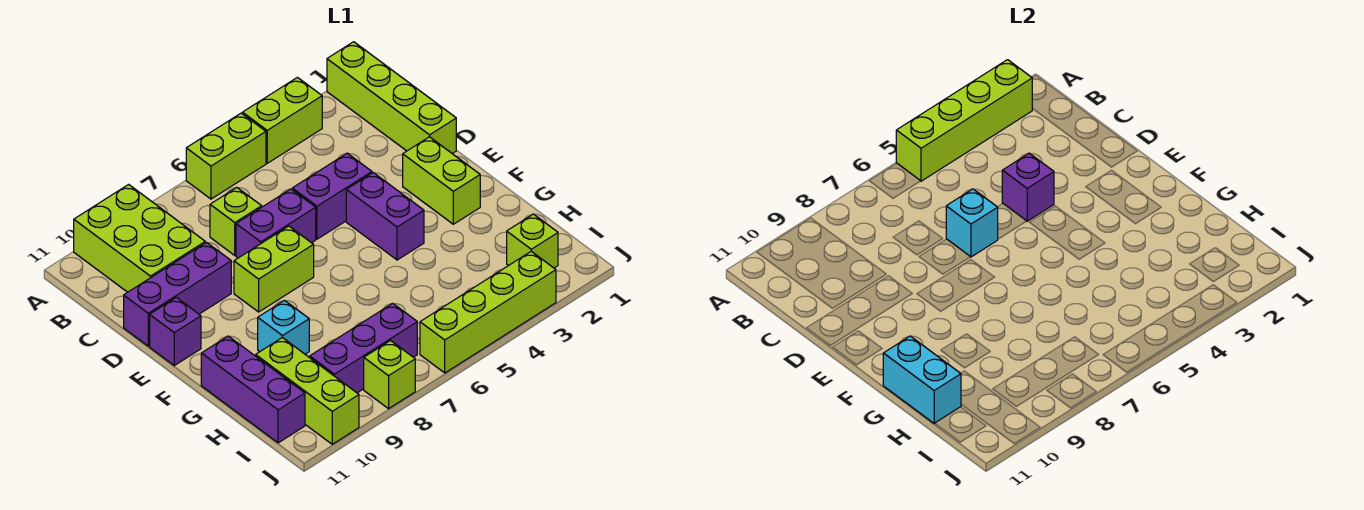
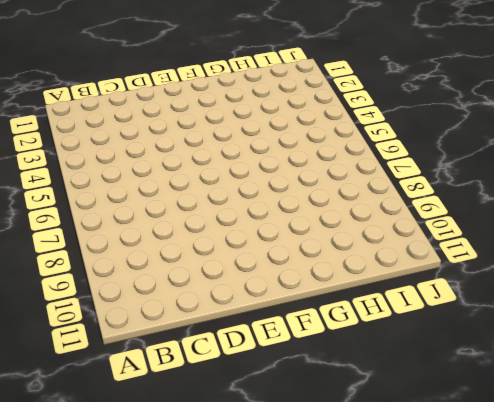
none -> lime brick A1:D1 level 1
none -> lime brick A3:A4 level 1
none -> lime brick A5:A6 level 1

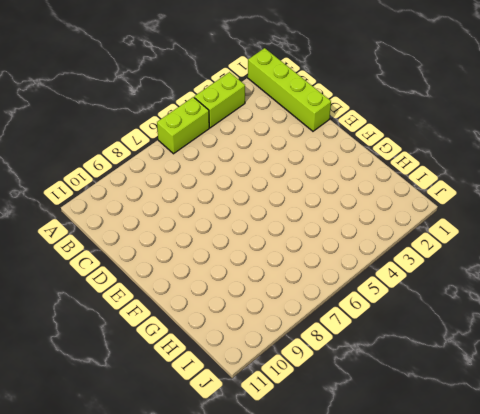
none -> lime brick A9:C10 level 1
none -> lime brick C7 level 1
none -> purple brick D4:D5 level 1

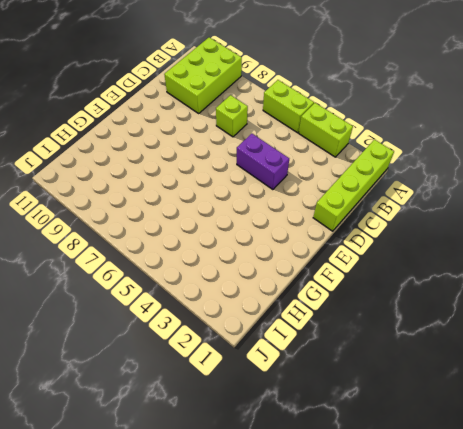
none -> purple brick D6:D7 level 1
none -> purple brick D9:D11 level 1
none -> lime brick E2:F2 level 1

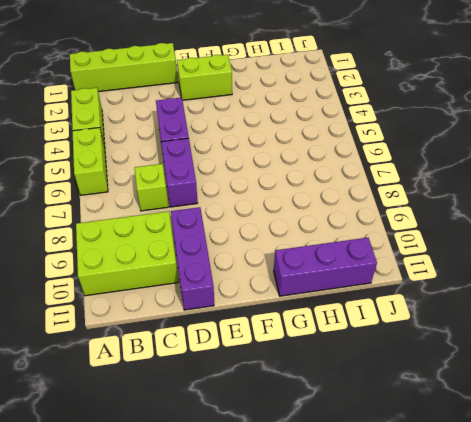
none -> purple brick E4:F4 level 1
none -> lime brick E7:E8 level 1
none -> purple brick E11 level 1

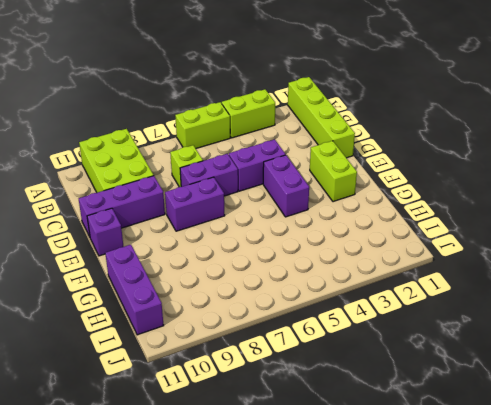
purple brick E7:E8 level 1 -> lime brick E7:E8 level 1
none -> cyan brick G9 level 1
none -> lime brick H10:J10 level 1
none -> lime brick I2 level 1

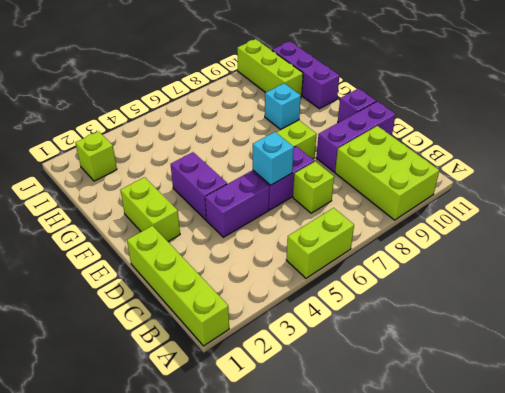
none -> lime brick A3:A4 level 1
none -> purple brick I7:I9 level 1
none -> lime brick J3:J6 level 1

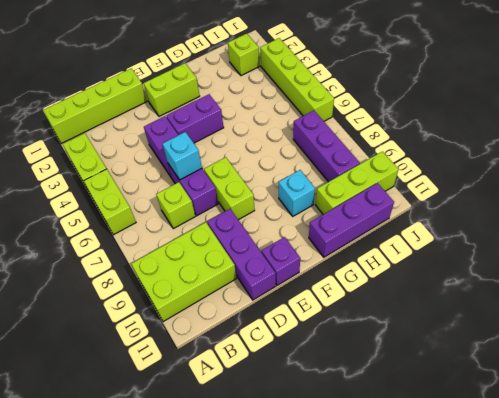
none -> lime brick J8 level 1
none -> lime brick A2:A5 level 2
none -> purple brick D4 level 2

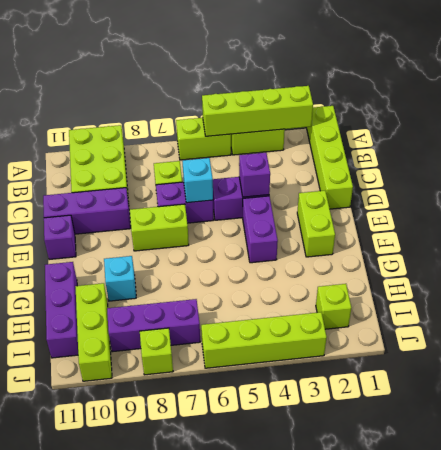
none -> cyan brick G11:H11 level 2

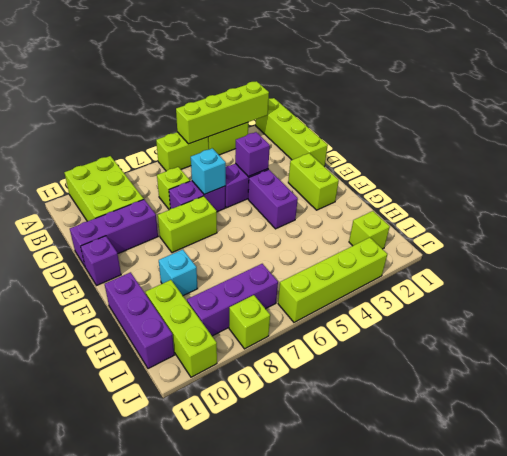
none -> cyan brick G11:H11 level 2

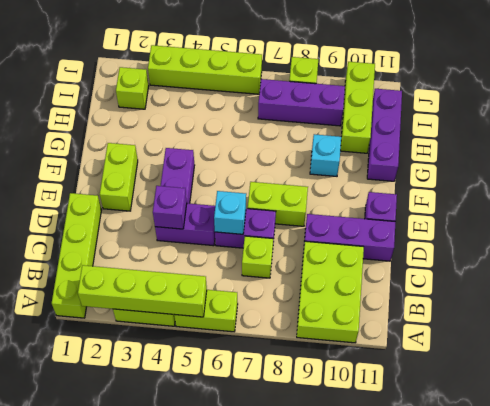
none -> cyan brick G11:H11 level 2

